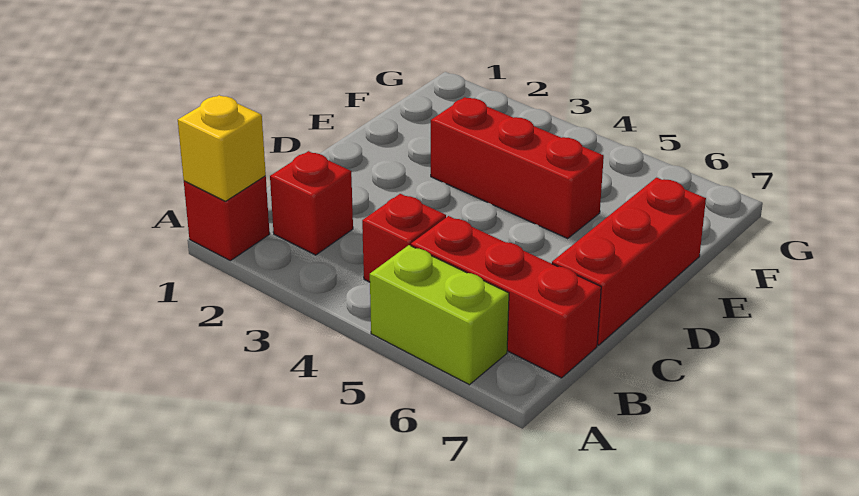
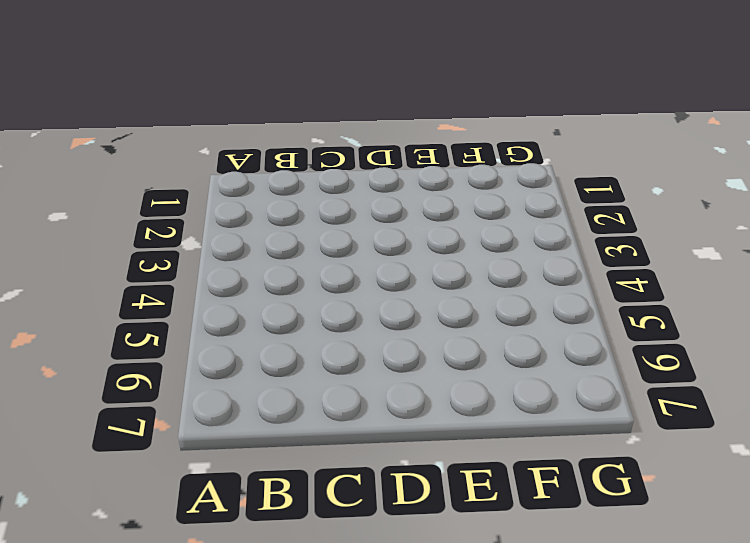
none -> red brick A1 level 1
none -> lime brick A5:A6 level 1

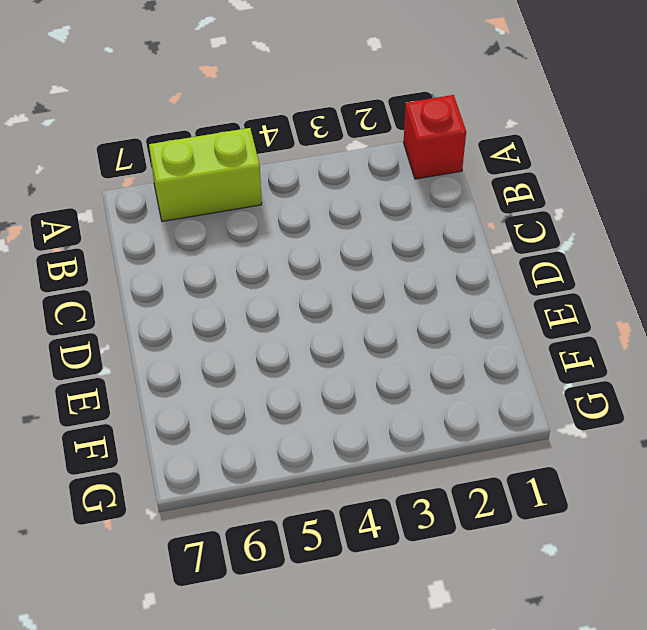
none -> red brick B2 level 1
none -> red brick B4 level 1

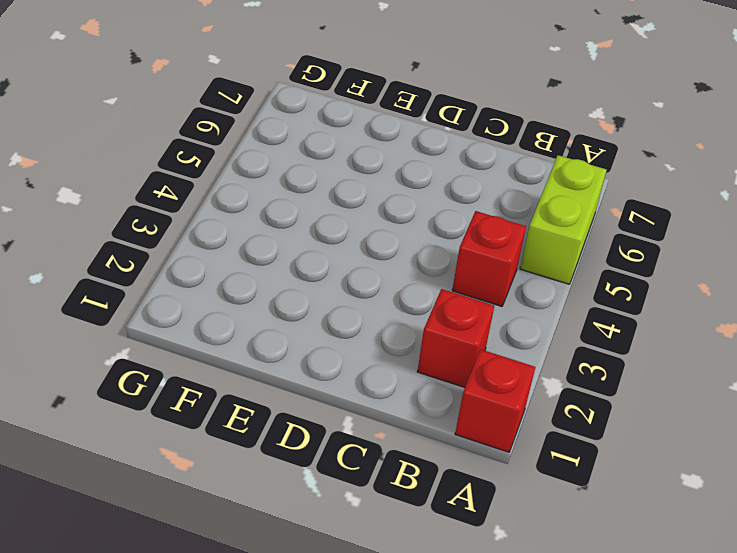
none -> red brick B5:B7 level 1
none -> red brick C7:E7 level 1

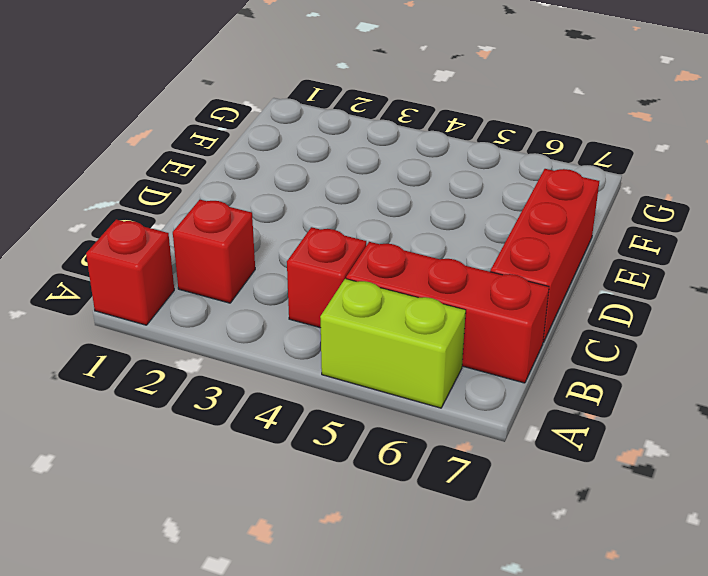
none -> red brick E3:E5 level 1
none -> yellow brick A1 level 2

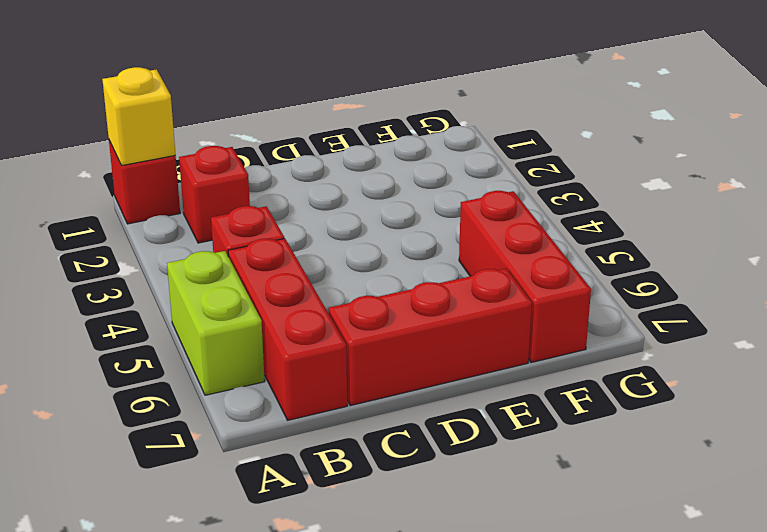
red brick F5:F7 level 1 -> red brick E3:E5 level 1

